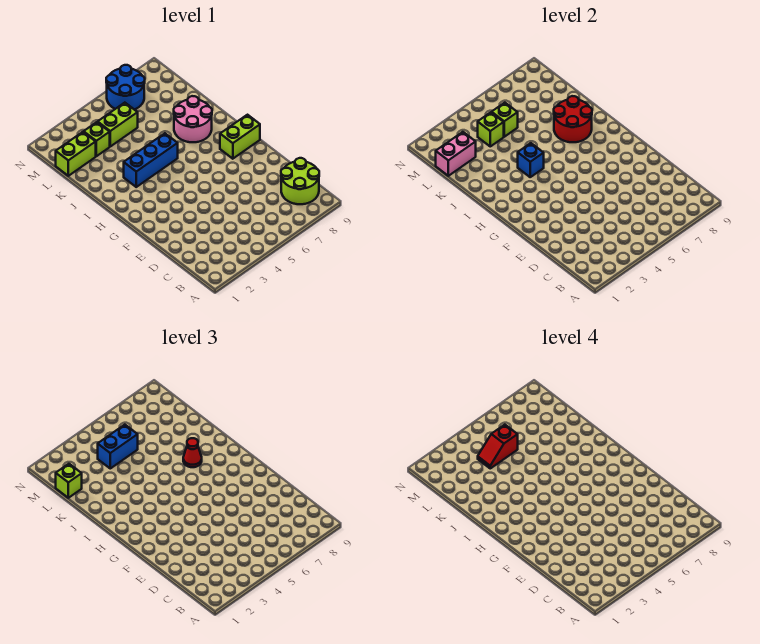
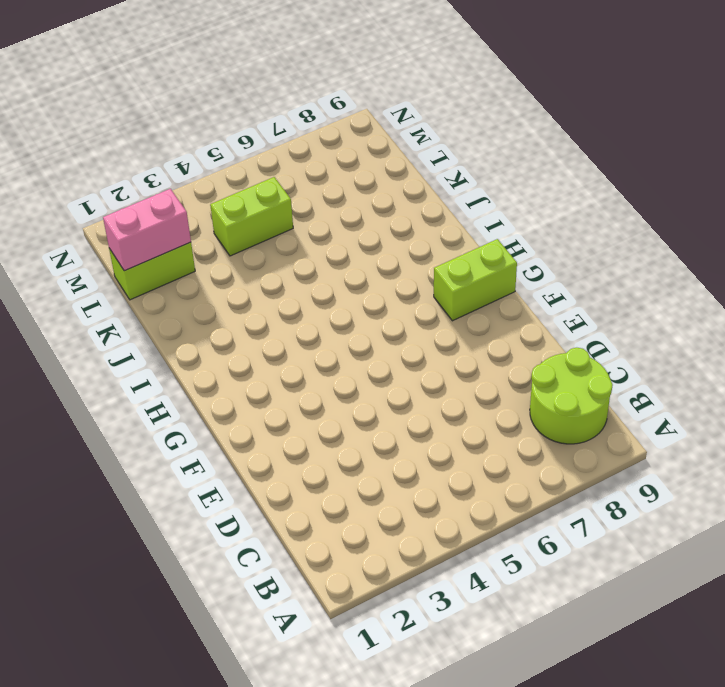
none -> blue brick I3:I5 level 1
none -> pink round brick I7:J8 level 1
none -> lime brick L3 level 1

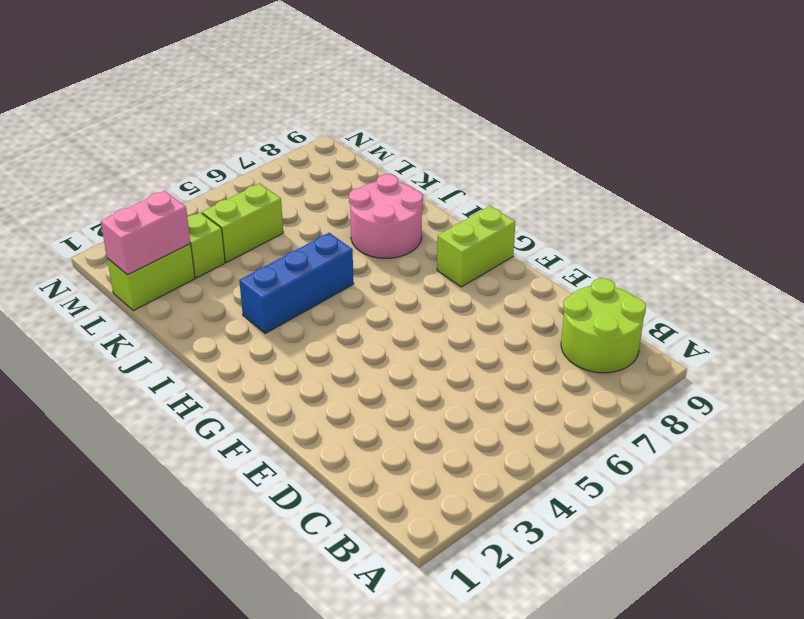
none -> blue round brick M6:N7 level 1
none -> blue brick I4 level 2
none -> red round brick I7:J8 level 2

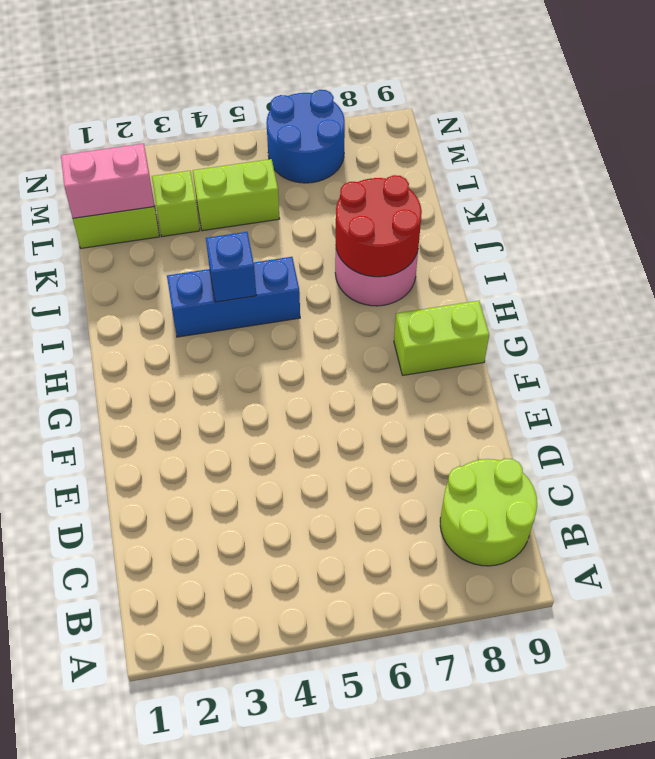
none -> lime brick L4 level 2
none -> lime brick L5 level 2
none -> red cone I7 level 3

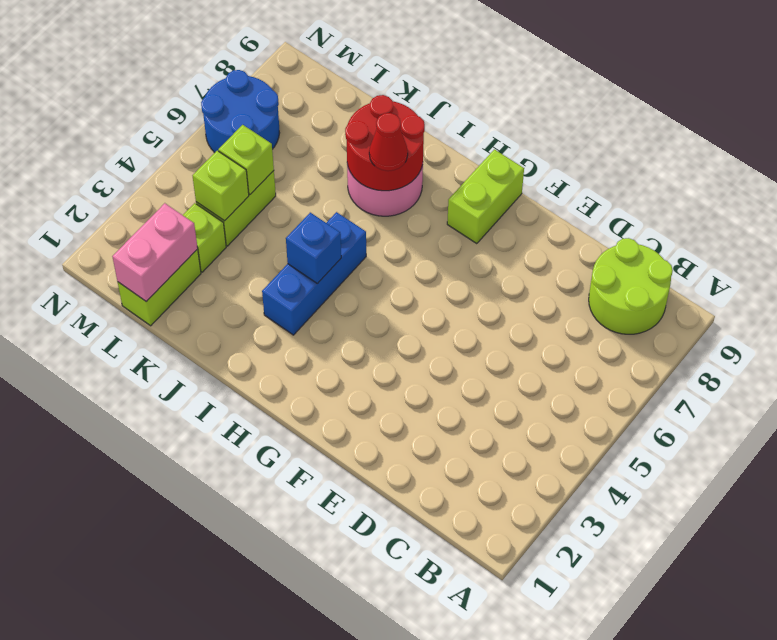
none -> lime brick L1 level 3
none -> blue brick L4:L5 level 3
none -> red slope L4:L5 level 4 top 5

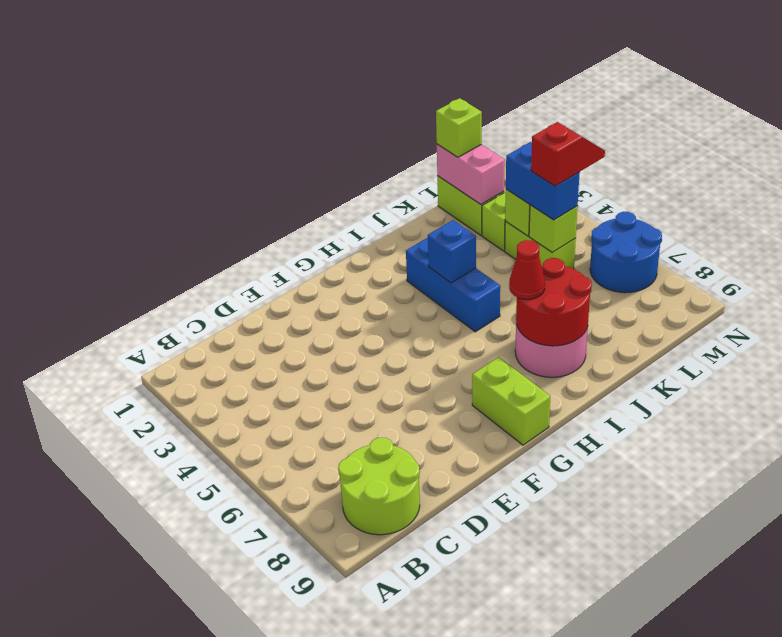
red slope L5:M5 level 4 top L -> red slope L4:L5 level 4 top 5

